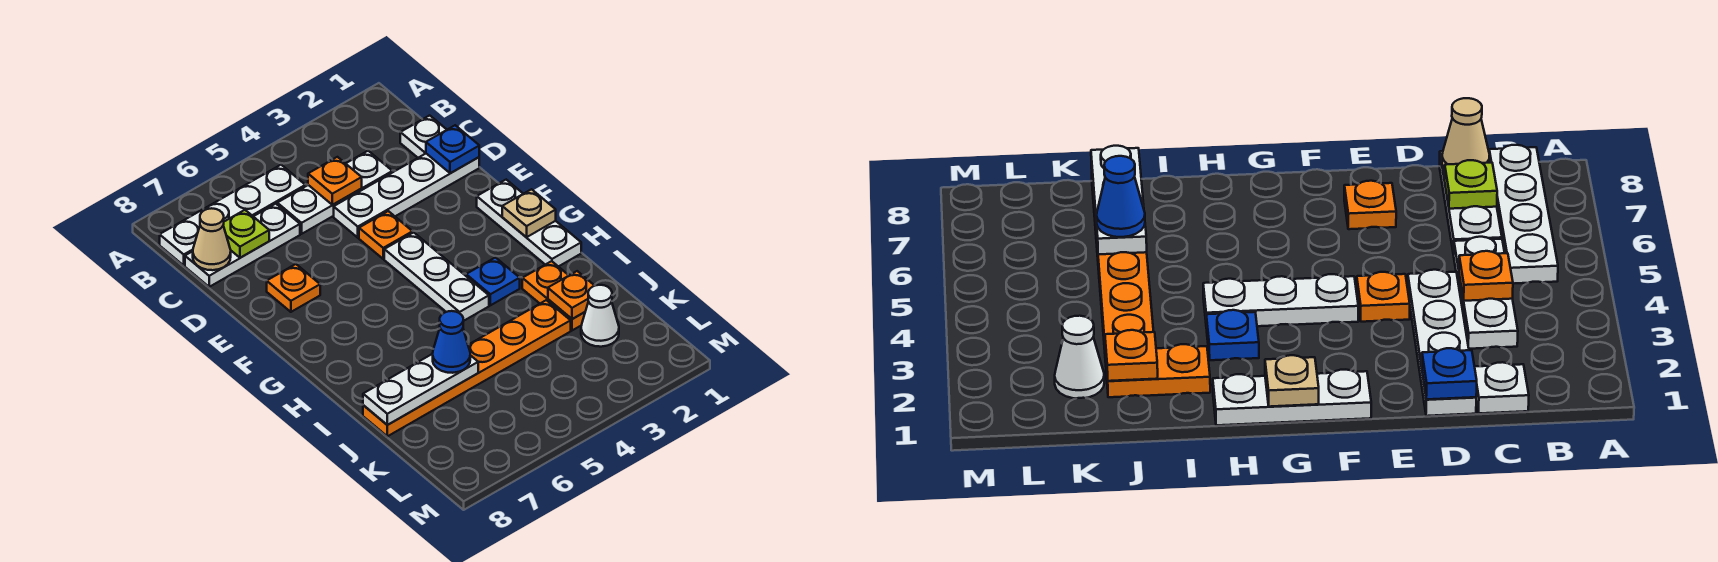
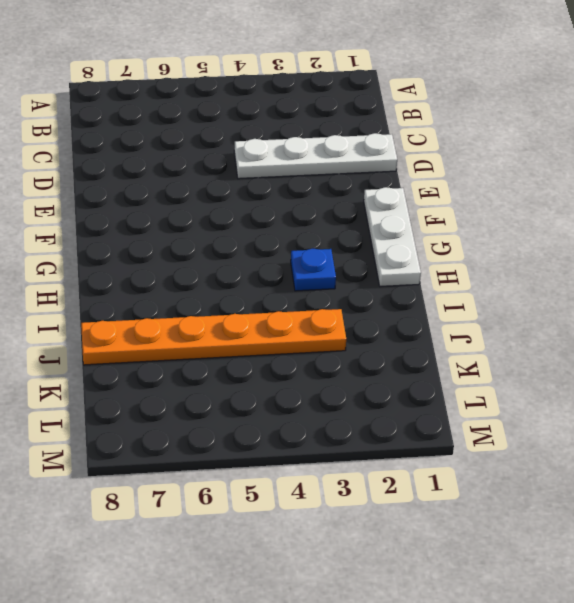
none -> white plate B5:B8 level 1
none -> white plate C1 level 1
none -> white plate C3:C5 level 1

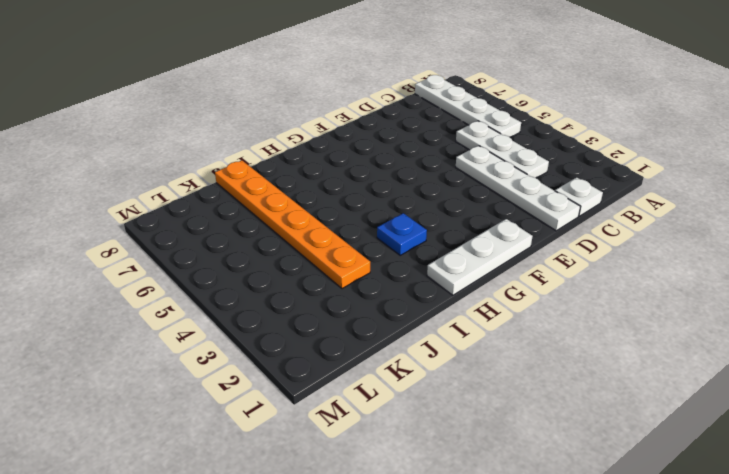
none -> white plate C6:C8 level 1
none -> orange plate E4 level 1
none -> orange plate E7 level 1

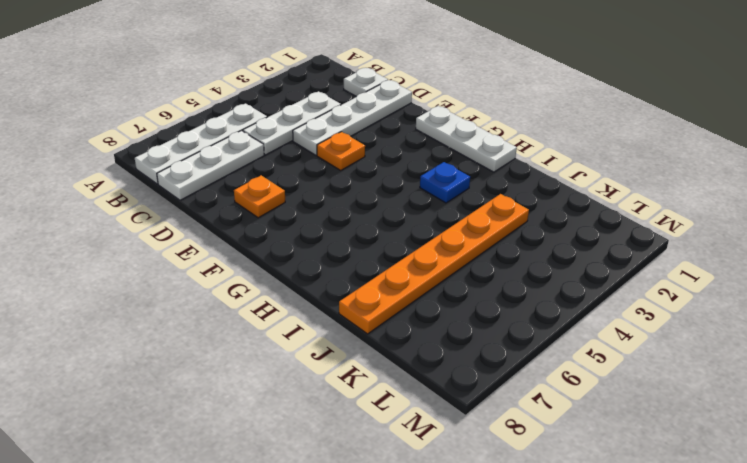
none -> white plate F4:H4 level 1
none -> orange plate I2:J2 level 1
none -> white cone K2 level 1

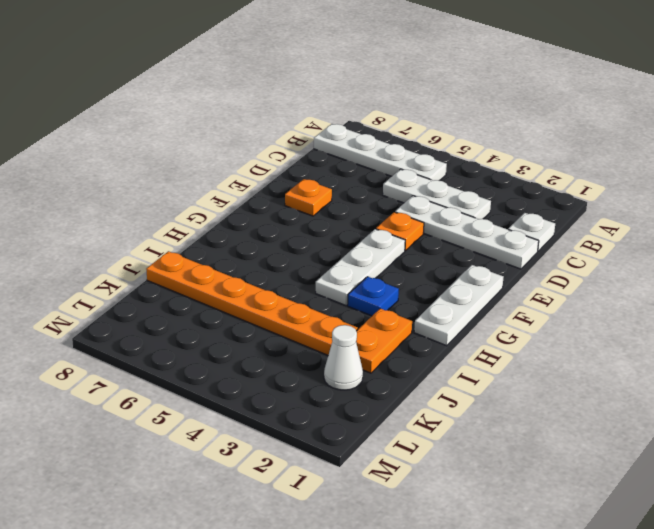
none -> white plate C6:C8 level 1
none -> orange plate C4 level 2
none -> lime plate C7 level 2

